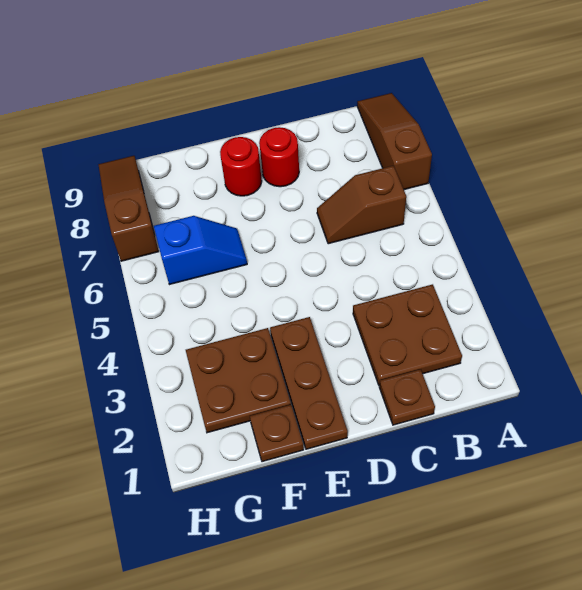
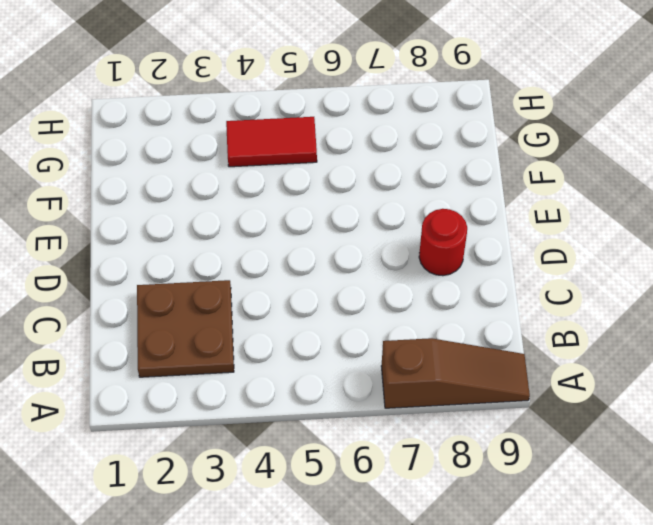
red tile G4:G5 level 1 -> none
none -> brown slope B6:C6 level 1 top B
none -> brown plate C1 level 1

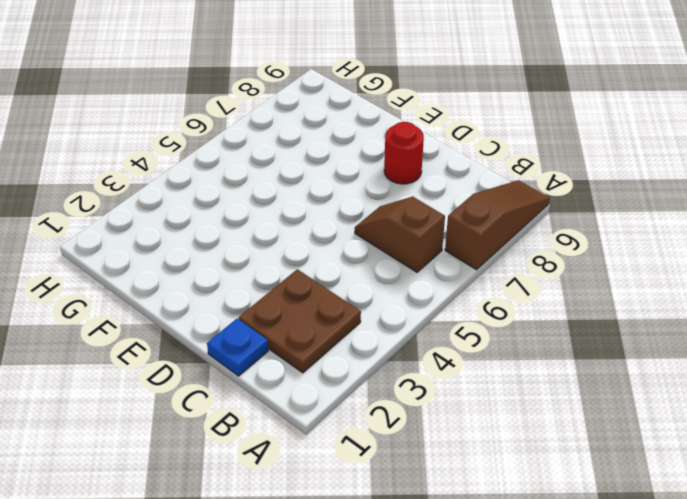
blue plate C1 level 1 -> brown plate C1 level 1
none -> brown plate E1:E3 level 1
none -> red round brick E8 level 1

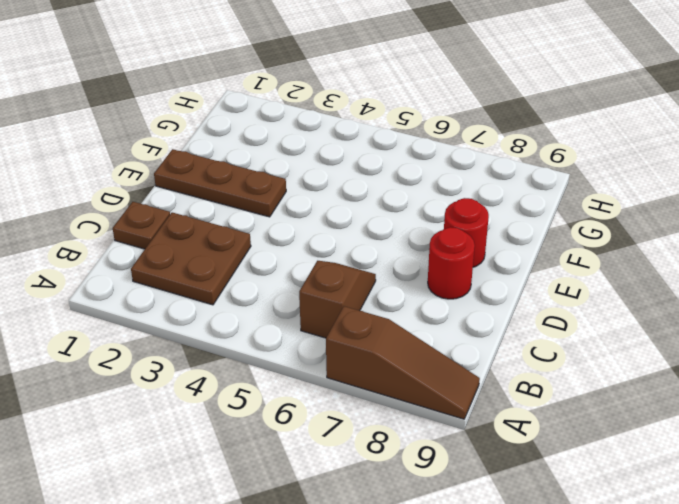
none -> brown plate F1 level 1
none -> brown plate F2:G3 level 1

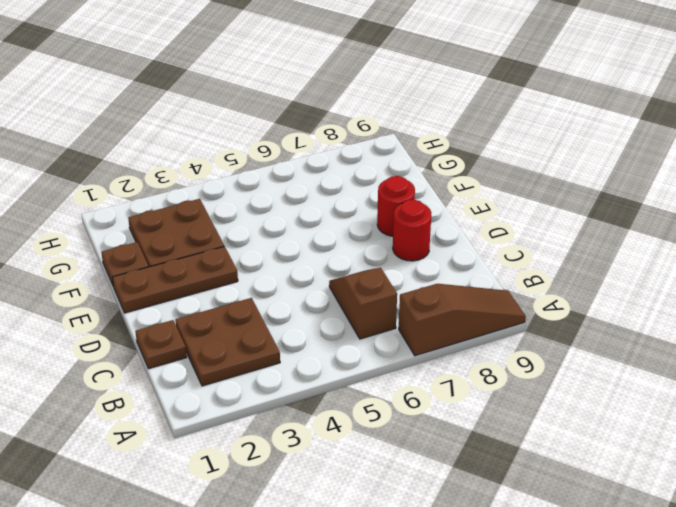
none -> blue slope F6:G6 level 1 top G
none -> brown slope H7:H9 level 1 top 7

